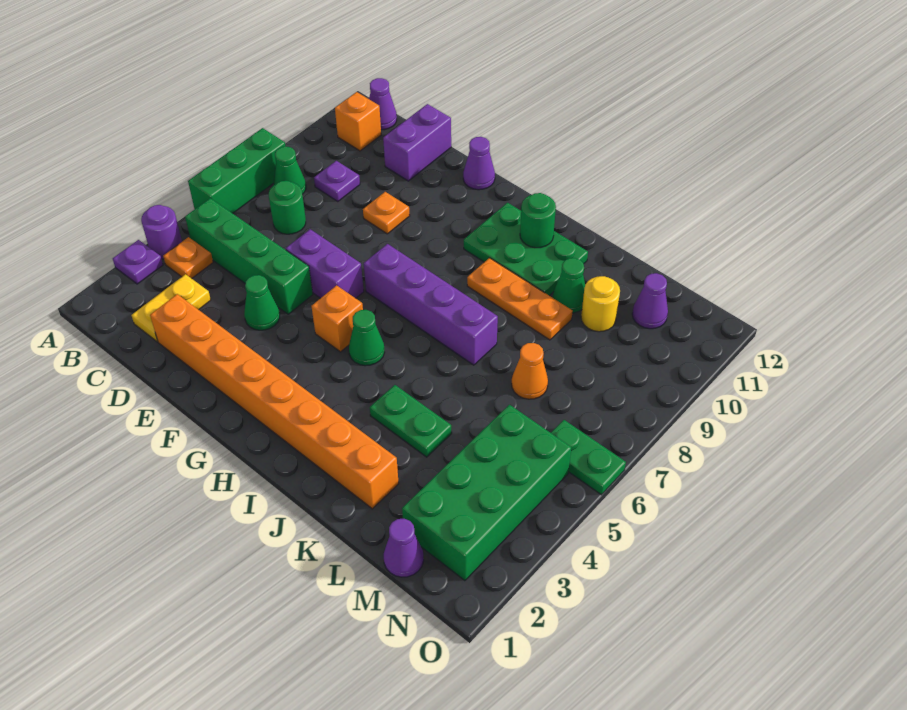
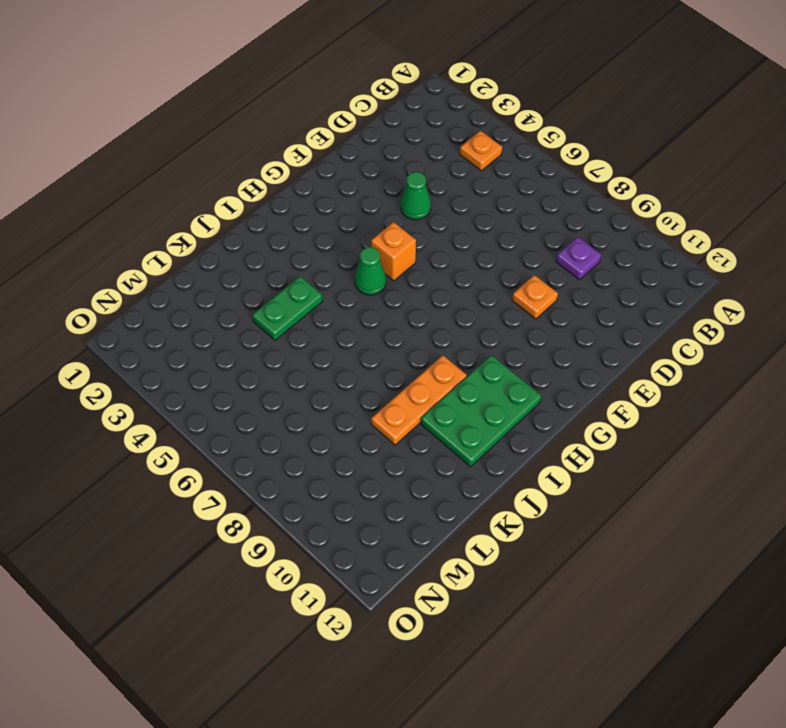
none -> purple plate A3 level 1
none -> purple round brick A4 level 1
none -> green brick A6:A8 level 1
none -> green brick B5:E5 level 1

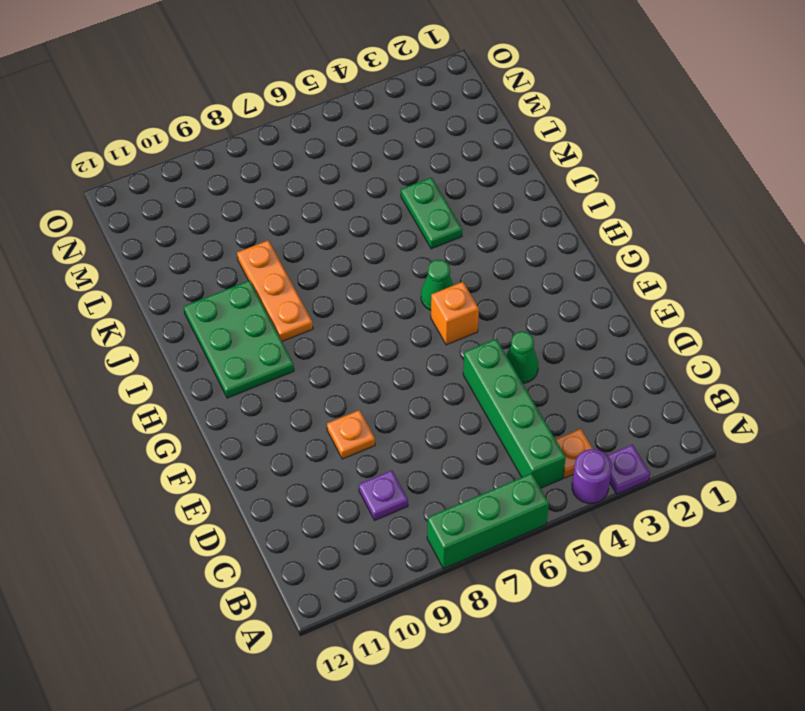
none -> green cone B8 level 1
none -> orange brick B11 level 1
none -> purple cone B12 level 1
none -> yellow plate C2:C3 level 1

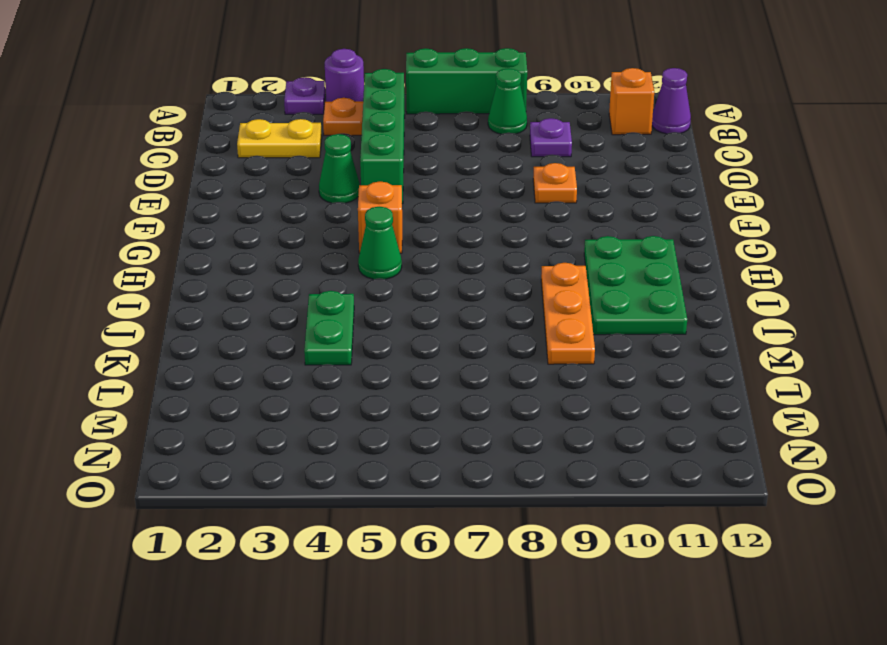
none -> green round brick C7 level 1
none -> orange brick D2:K2 level 1
none -> purple brick D11:D12 level 1
none -> purple brick E6:F6 level 1

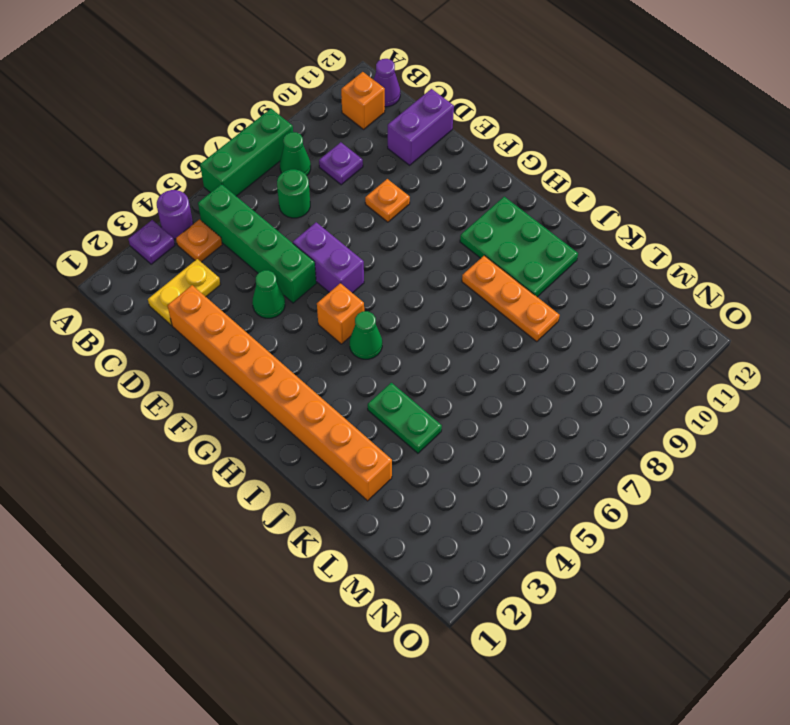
none -> purple cone F12 level 1
none -> purple brick G7:J7 level 1
none -> green cone K10 level 1
none -> orange cone L7 level 1

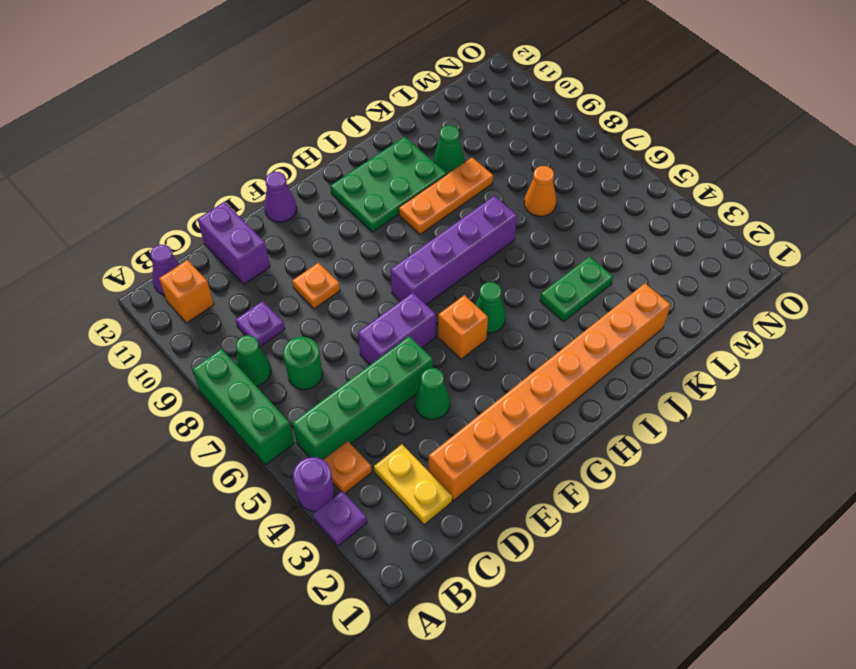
none -> yellow round brick L10 level 1
none -> purple cone M1 level 1
none -> green brick M2:N5 level 1
none -> purple cone M11 level 1

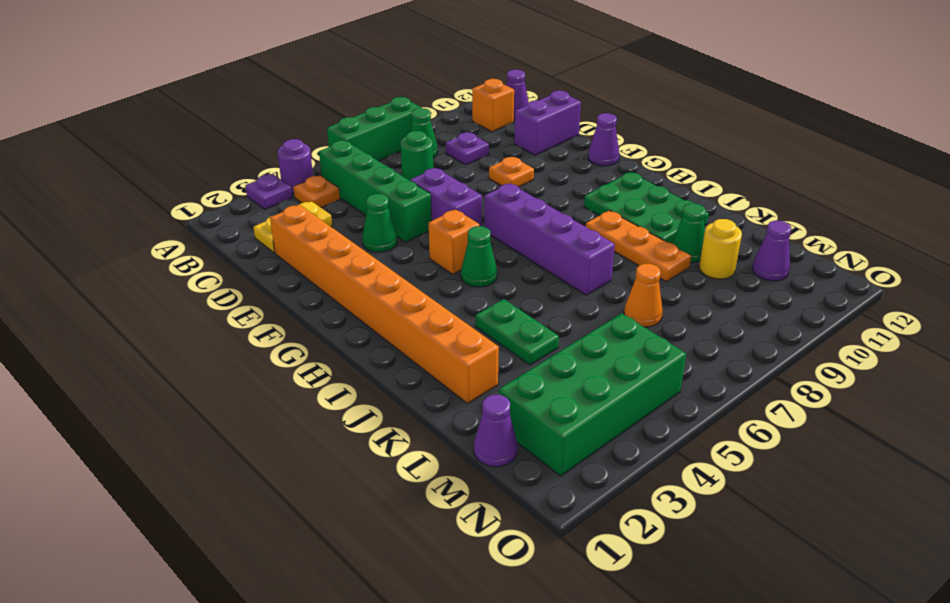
none -> green plate N6:O6 level 1
none -> green round brick I11 level 2

